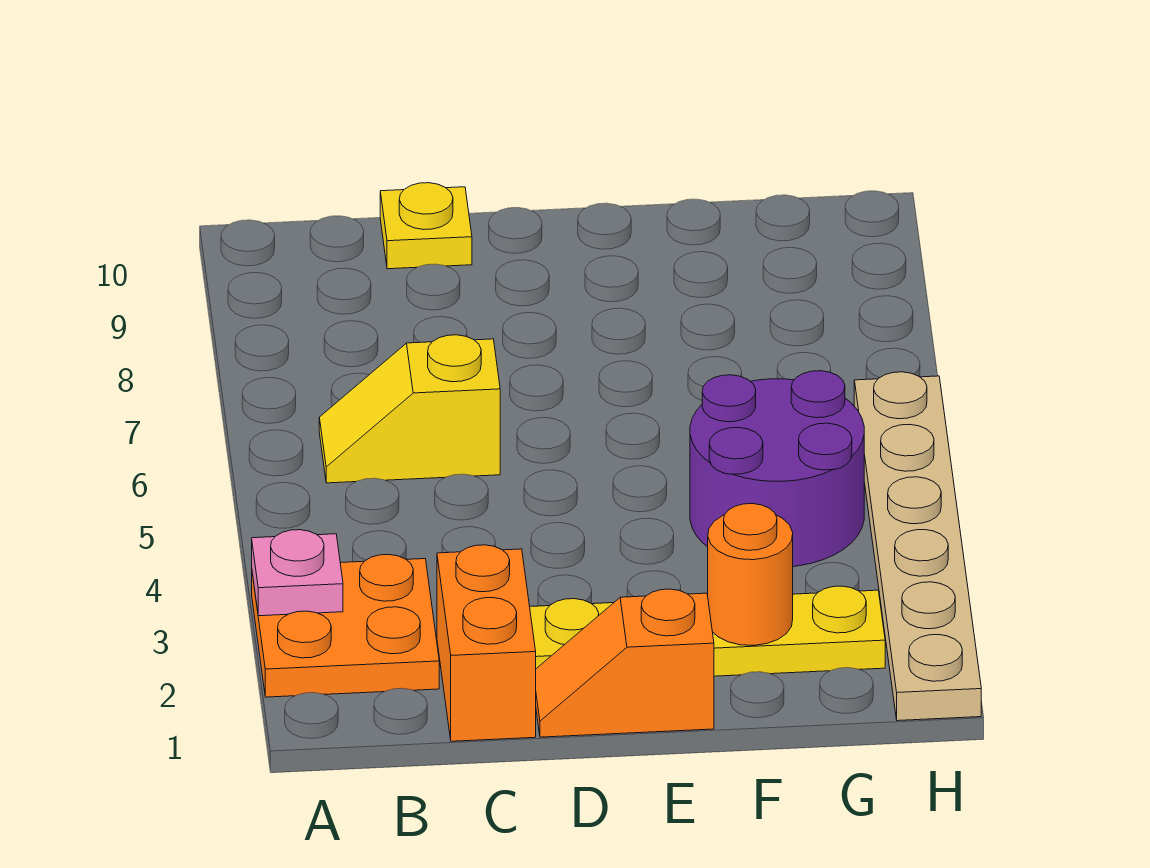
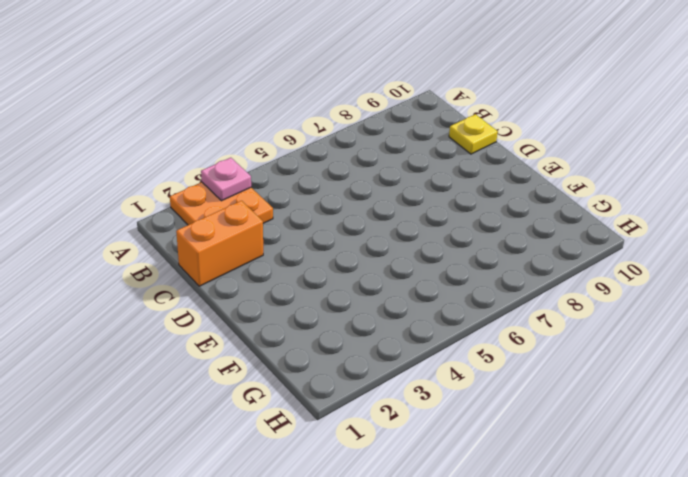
none -> yellow slope B6:C6 level 1 top C
none -> orange slope D1:E1 level 1 top E

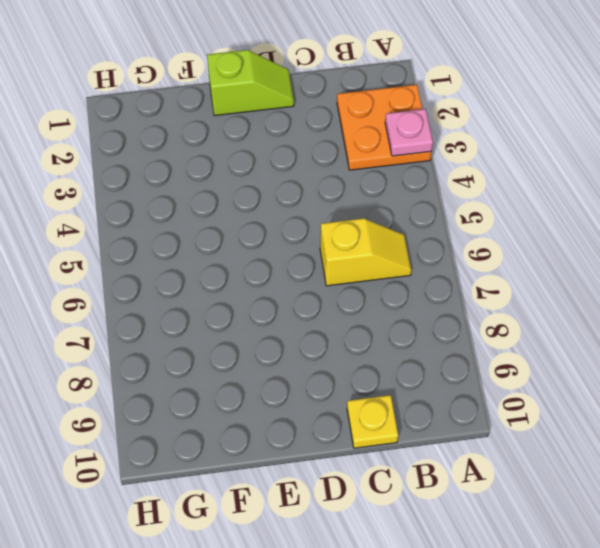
lime slope D1:E1 level 1 top E -> orange slope D1:E1 level 1 top E
none -> orange brick C1:C2 level 1
none -> yellow plate D2:G2 level 1

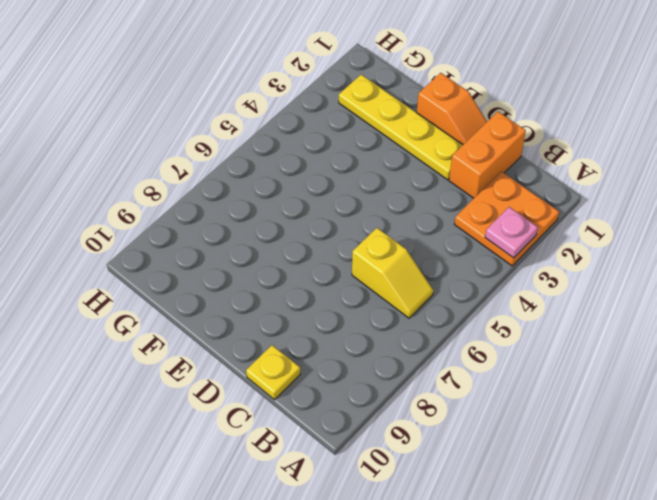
none -> purple round brick F4:G5 level 1
none -> tan plate H1:H6 level 1

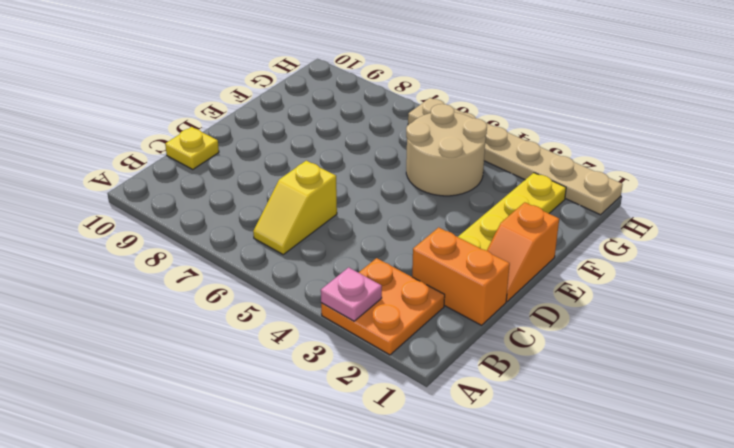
tan round brick F4:G5 level 1 -> purple round brick F4:G5 level 1
none -> orange round brick F2 level 2

